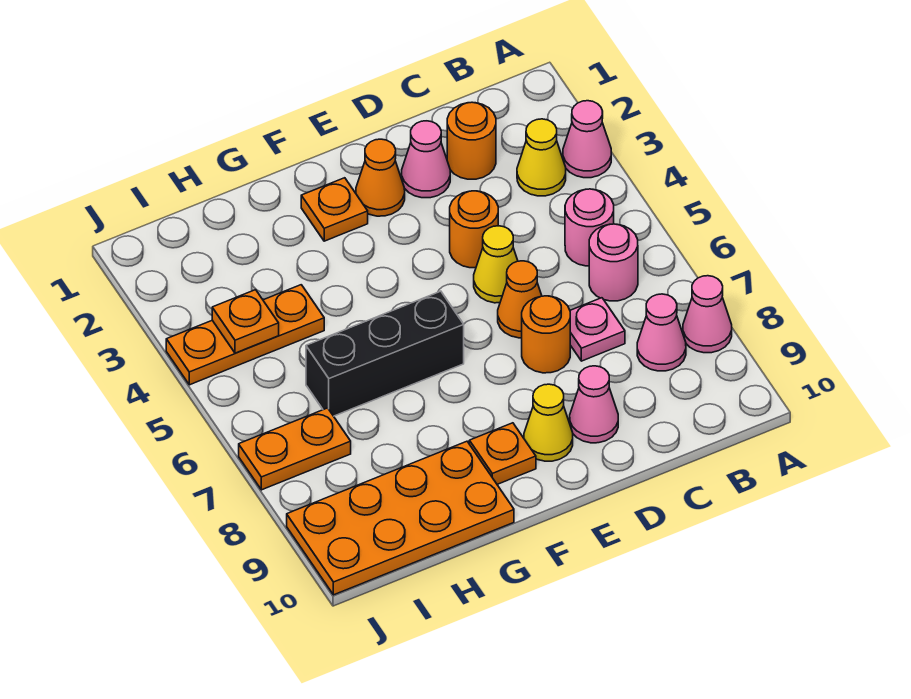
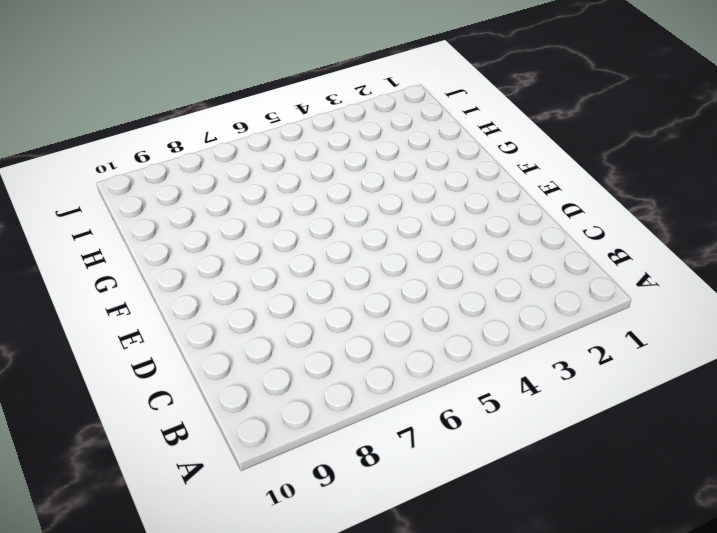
none -> pink cone A3 level 1
none -> pink cone A8 level 1
none -> yellow cone B3 level 1

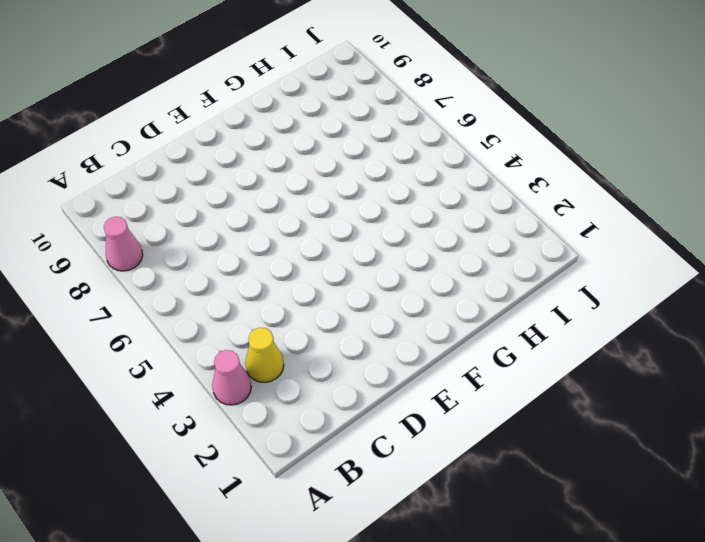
none -> pink round brick B5 level 1
none -> pink round brick B6 level 1
none -> pink cone B8 level 1

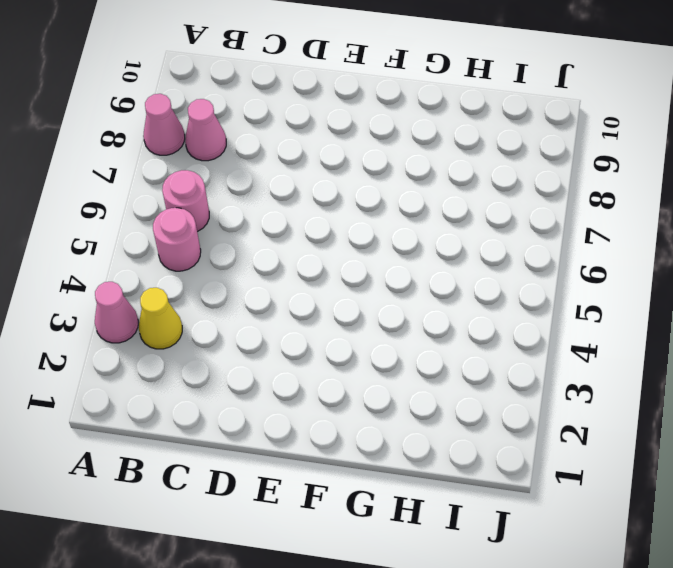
none -> orange round brick C2 level 1
none -> pink plate C7 level 1
none -> pink cone D2 level 1

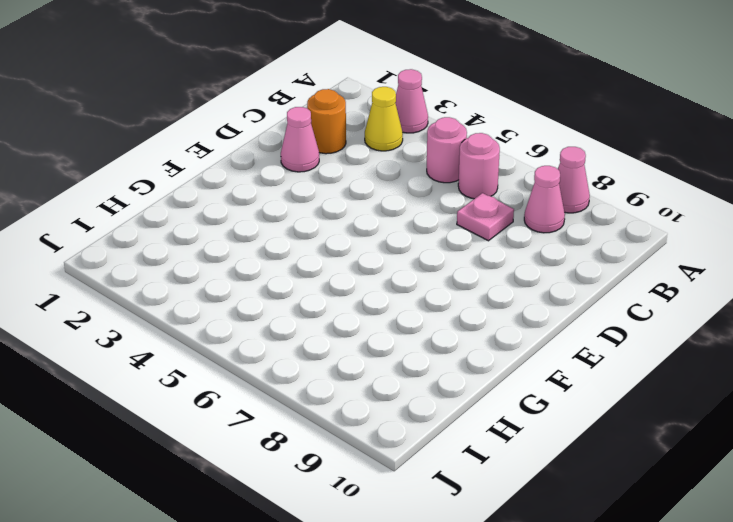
none -> orange round brick D4 level 1
none -> yellow cone D5 level 1
none -> orange cone D6 level 1

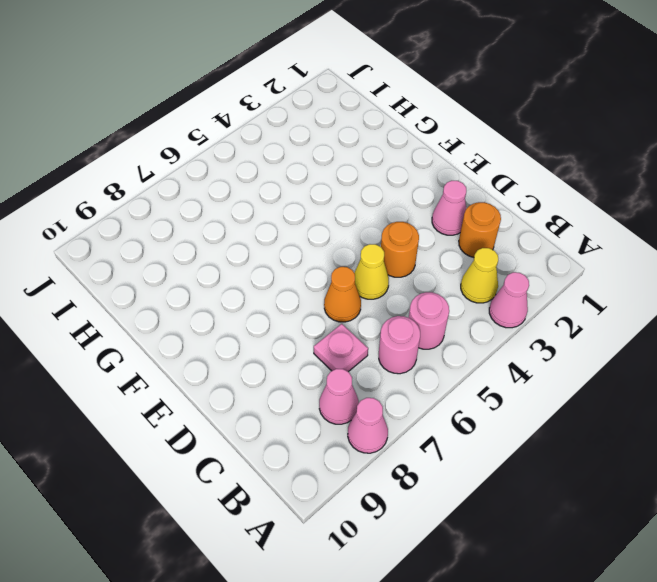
none -> orange round brick D7 level 1
none -> pink cone D9 level 1
none -> orange cone E2 level 1

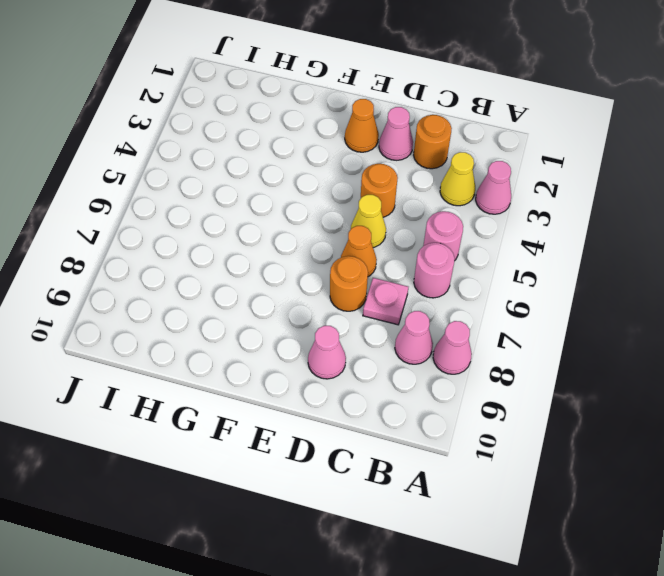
none -> yellow cone E9 level 1
none -> orange plate F2 level 1
none -> black brick F6:H6 level 1

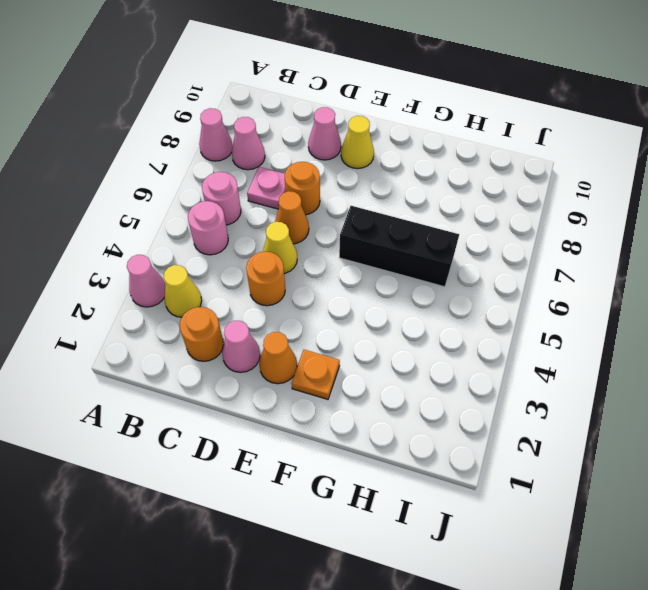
none -> orange plate F9 level 1
none -> orange plate G9:J10 level 1
none -> orange plate H4:J4 level 1

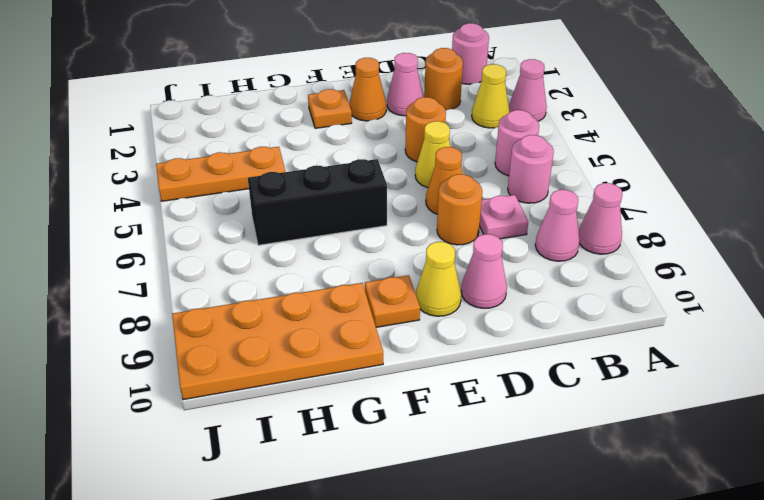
pink round brick B1 level 1 -> none
none -> orange plate I7:J7 level 1
none -> orange plate I4 level 2

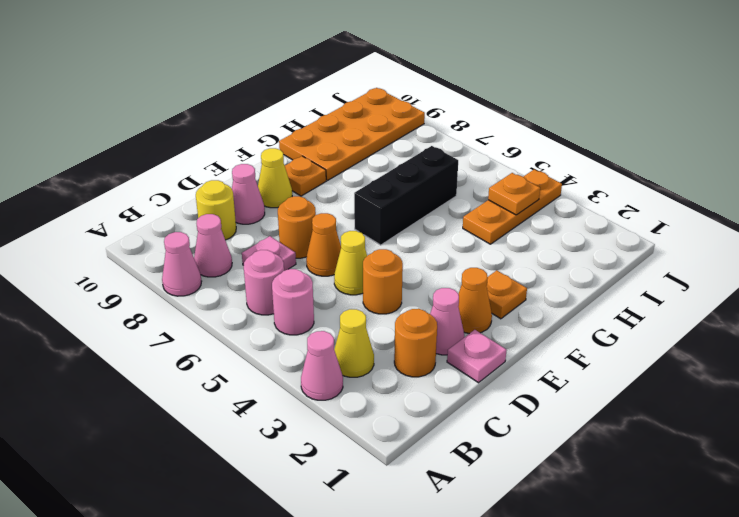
yellow round brick C9 level 1 -> none
pink plate D1 level 1 -> none
none -> orange plate I7:J7 level 1

